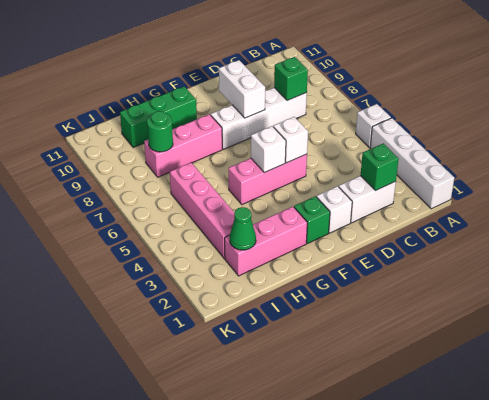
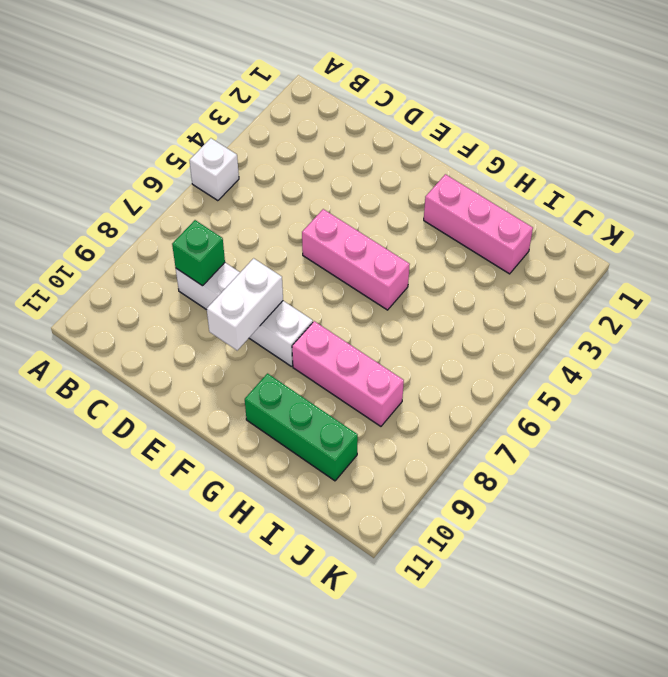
none -> white brick A1:A4 level 1
none -> white brick C2:D2 level 1
none -> white brick E2 level 1

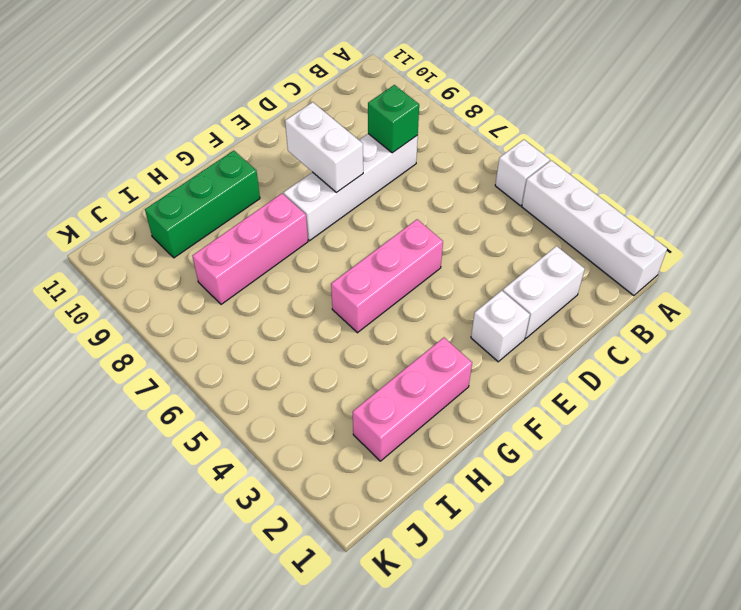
none -> green brick F2 level 1
none -> pink brick I3:I6 level 1
none -> green brick C2 level 2

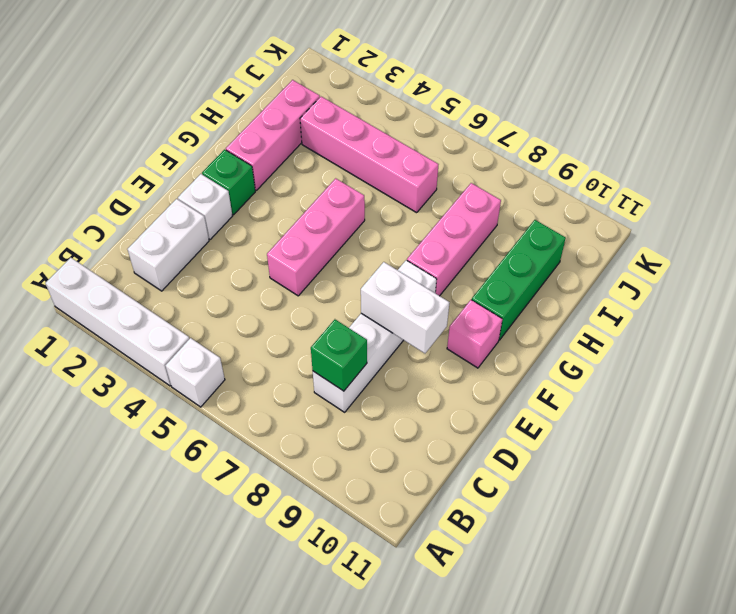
pink brick F10 level 1 -> none
none -> green brick C2 level 2
none -> white brick E5 level 2
none -> white brick F5 level 2

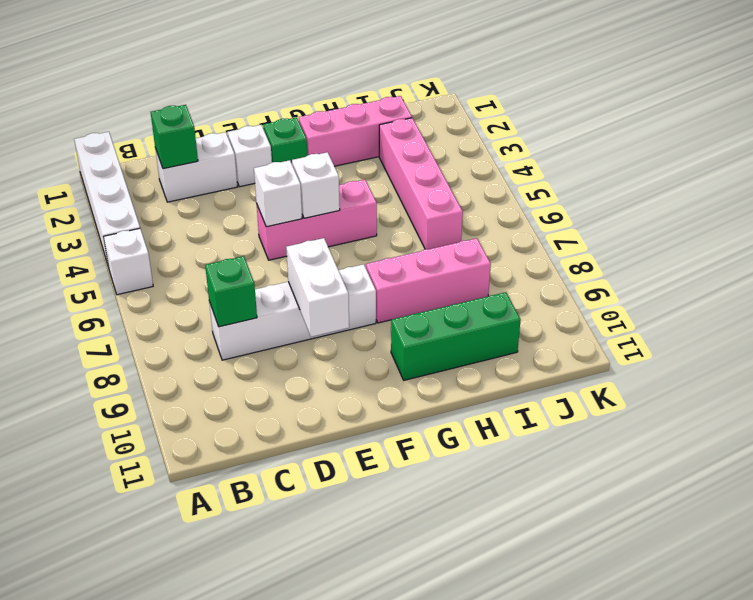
none -> green cone I2 level 2
none -> green round brick I8 level 2

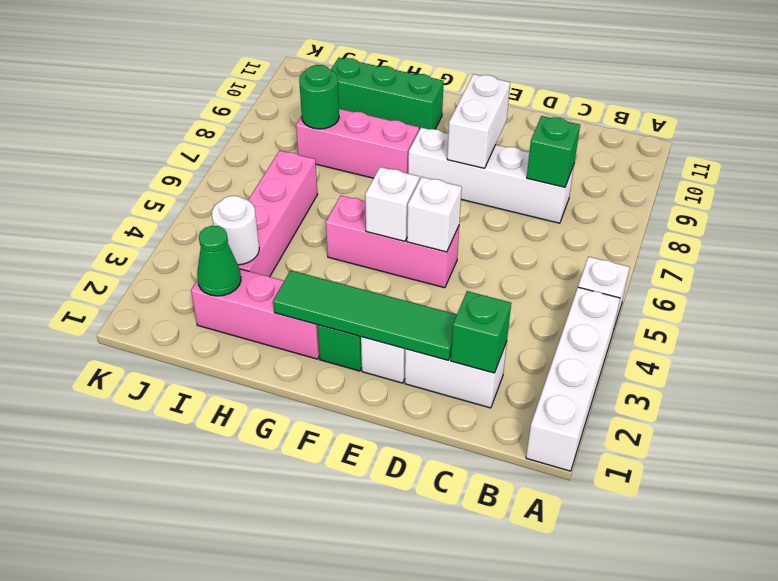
green tile D2:G2 level 2 -> none
white round brick I3 level 2 -> none

